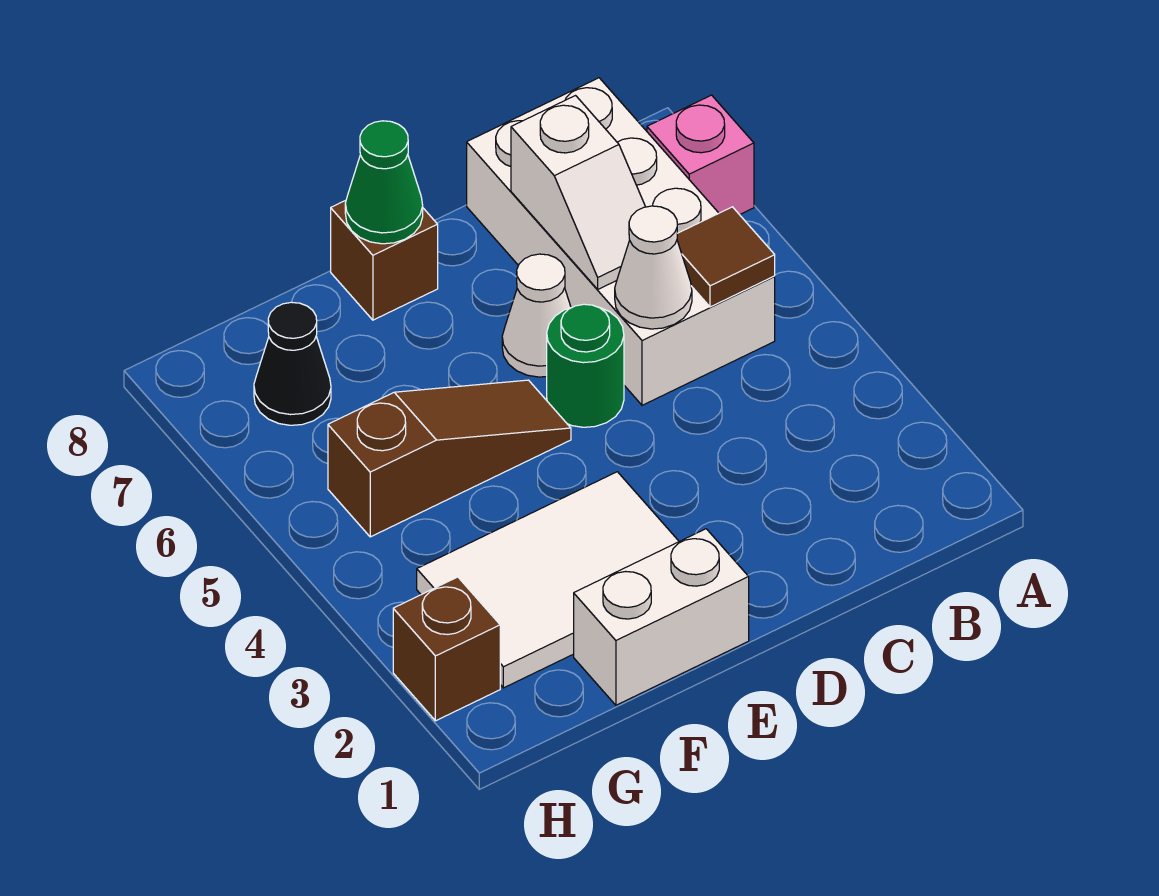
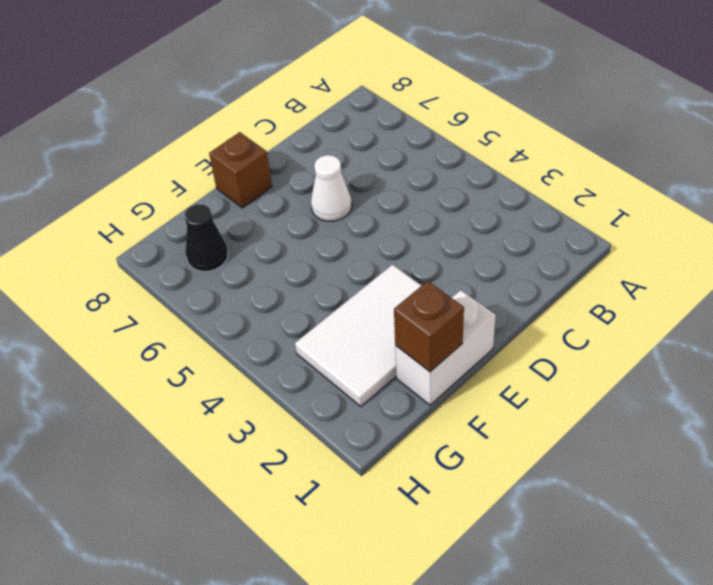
brown brick F1 level 2 -> brown brick H2 level 1
none -> pink brick A7 level 1
none -> white brick B5:C8 level 1
none -> green round brick D5 level 1

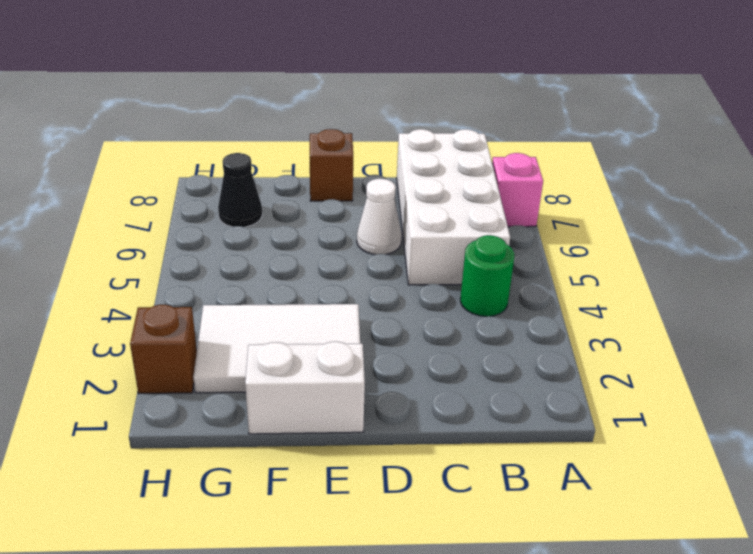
green round brick B4 level 1 -> green round brick D5 level 1
none -> brown slope E5:G5 level 1 top G
none -> brown tile B5 level 2
none -> white cone C5 level 2

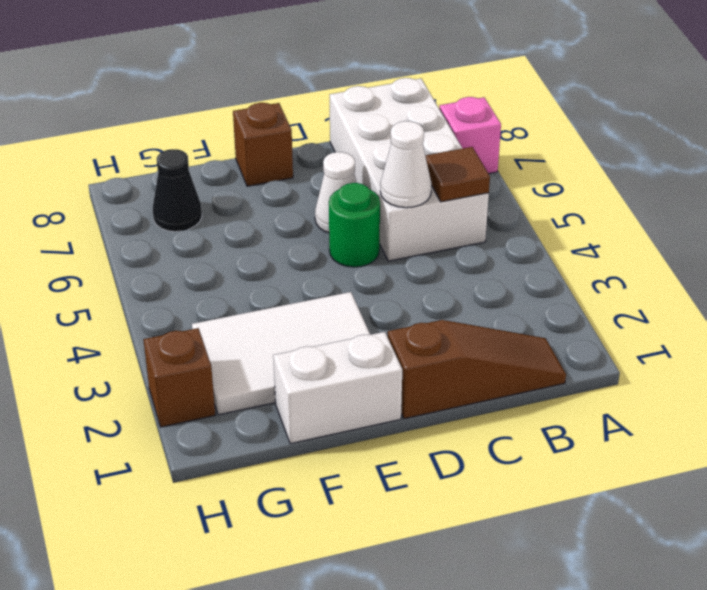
brown slope B1:D1 level 1 top D -> brown slope E5:G5 level 1 top G
none -> white slope C6:C7 level 2 top 7
none -> green cone E8 level 2

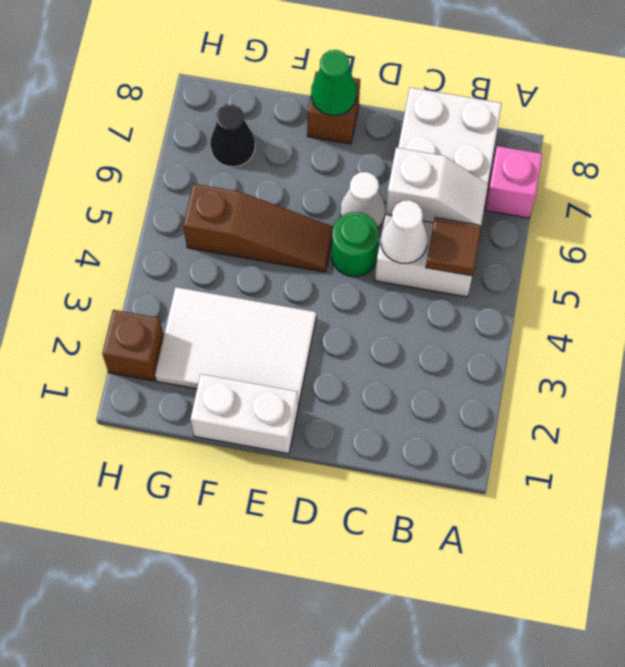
white slope B6:C6 level 2 top C -> white slope C6:C7 level 2 top 7

